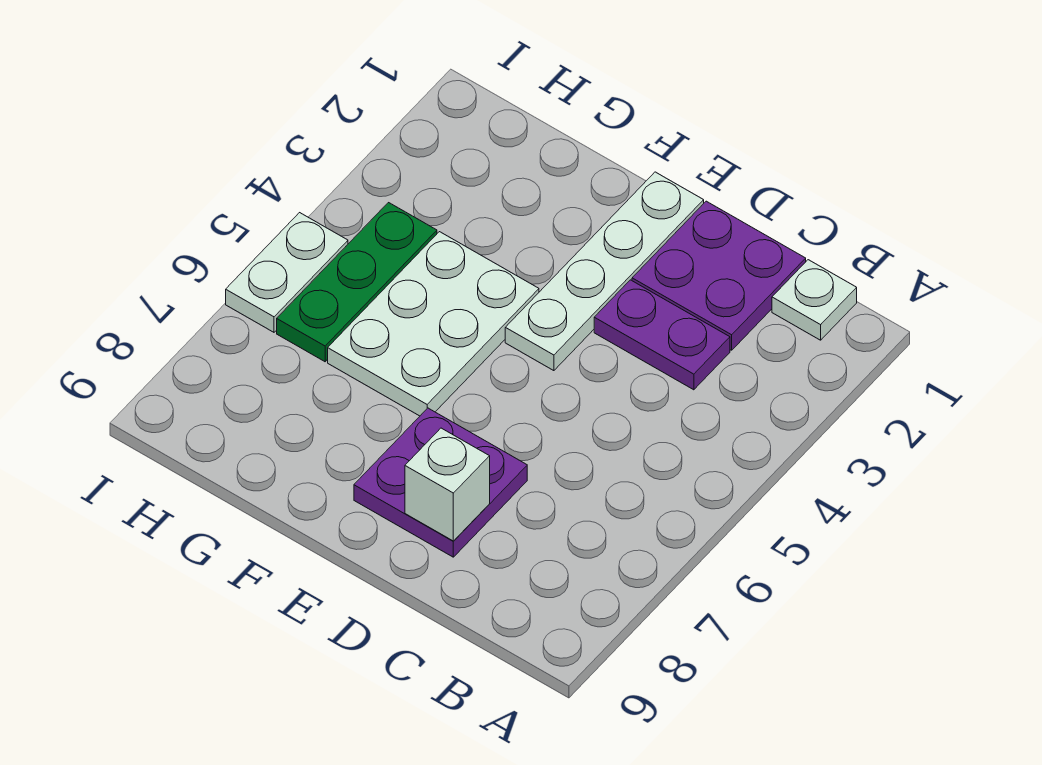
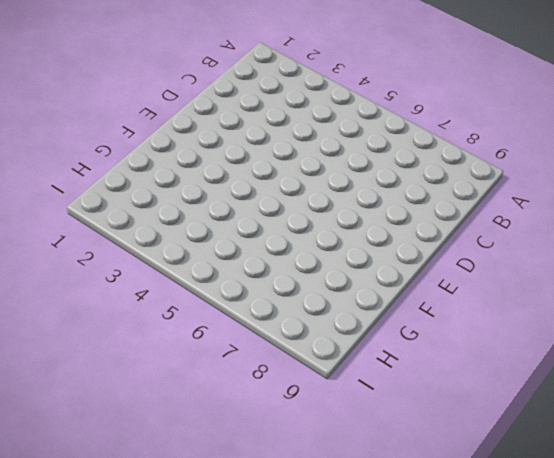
none -> white plate B1 level 1
none -> purple plate C1:D2 level 1

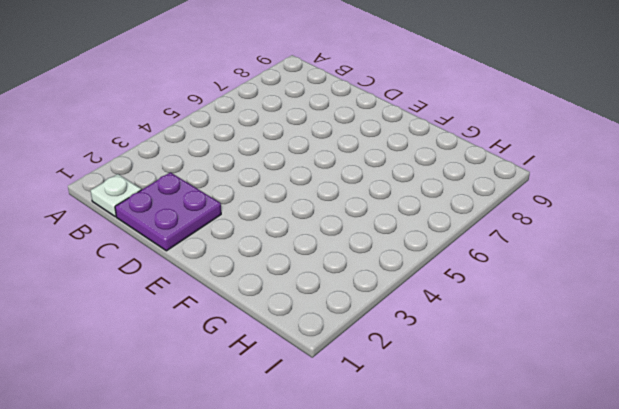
none -> purple plate C3:D3 level 1
none -> purple plate D7:E8 level 1

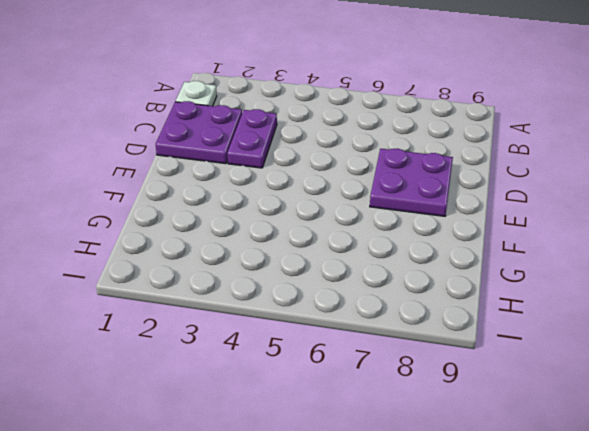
none -> white plate E1:E4 level 1
none -> white plate F4:G6 level 1

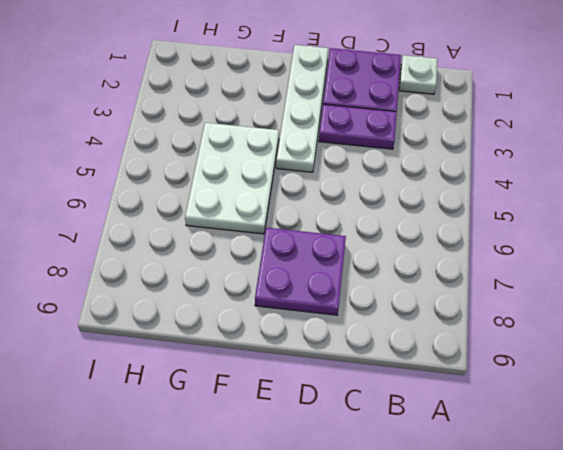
none -> green plate H4:H6 level 1
none -> white plate I5:I6 level 1

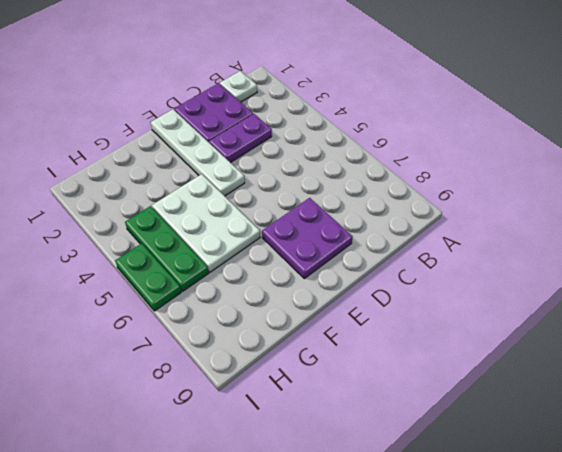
green plate I5:I6 level 1 -> white plate I5:I6 level 1
none -> white brick D8 level 2

